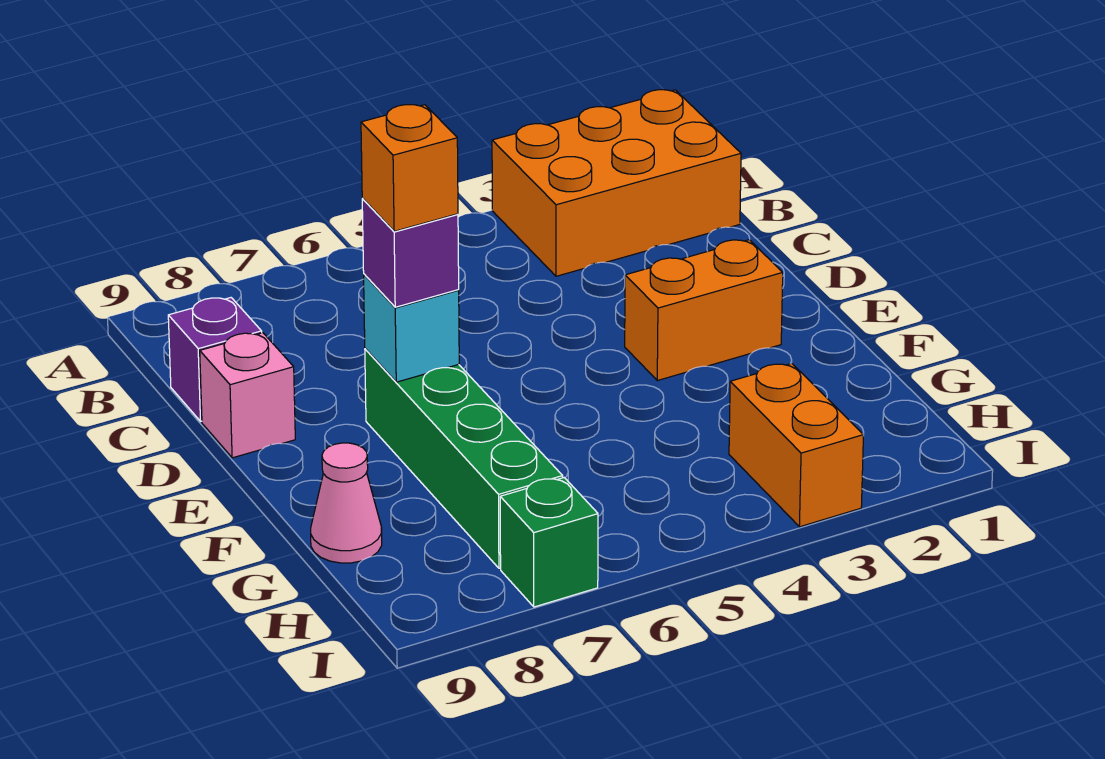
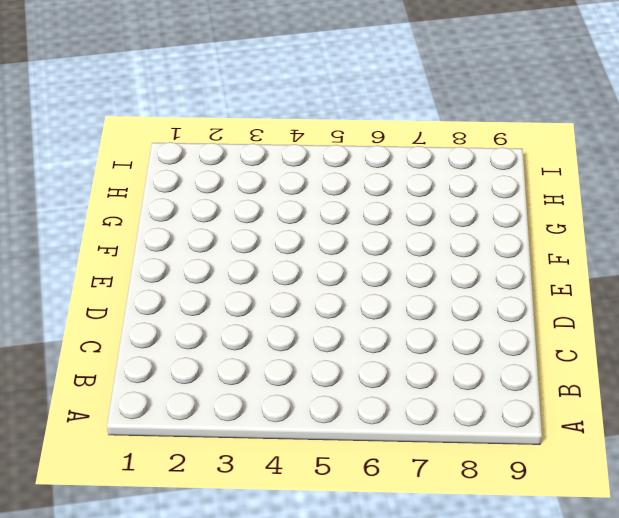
none -> orange brick A1:B3 level 1
none -> purple brick C9 level 1

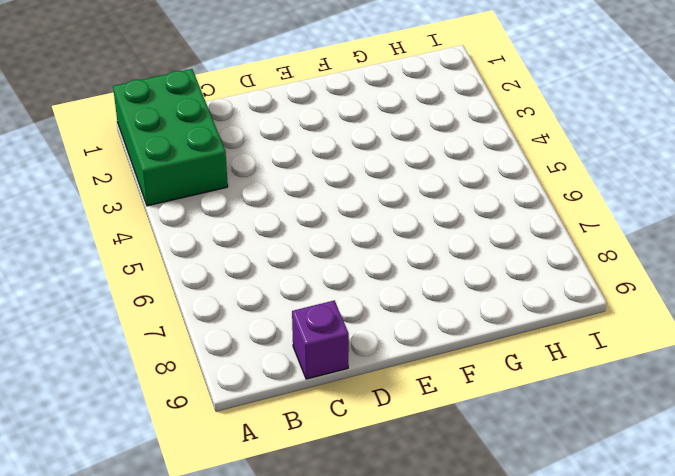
green brick A1:B3 level 1 -> orange brick A1:B3 level 1
none -> pink brick D9 level 1
none -> orange brick E2:E3 level 1

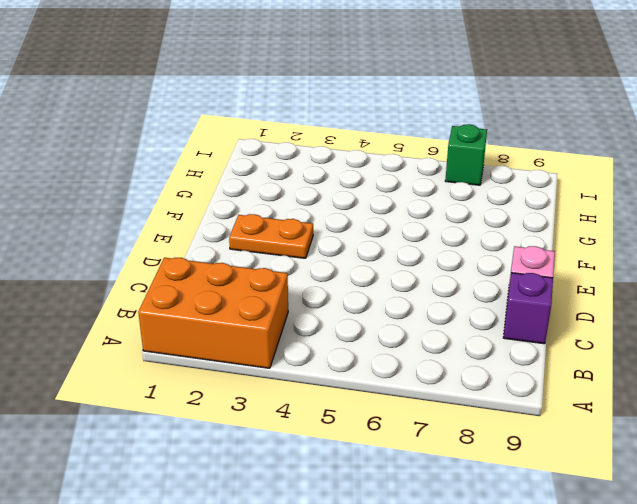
orange plate E2:E3 level 1 -> orange brick E2:E3 level 1
none -> green brick E7:H7 level 1
none -> pink cone G9 level 1

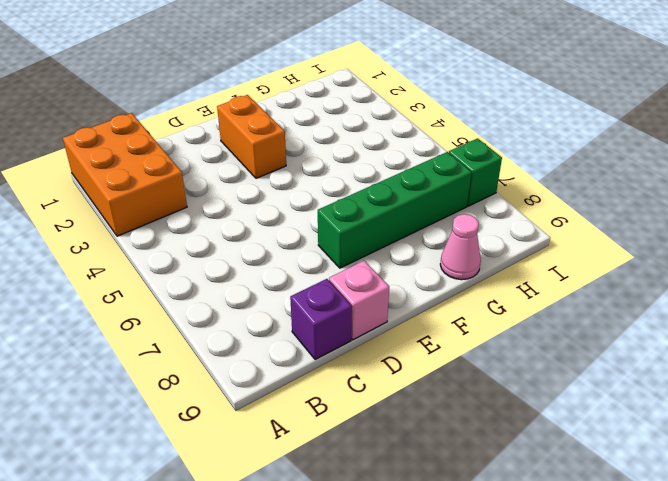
none -> orange brick H3:I3 level 1
none -> cyan brick E7 level 2

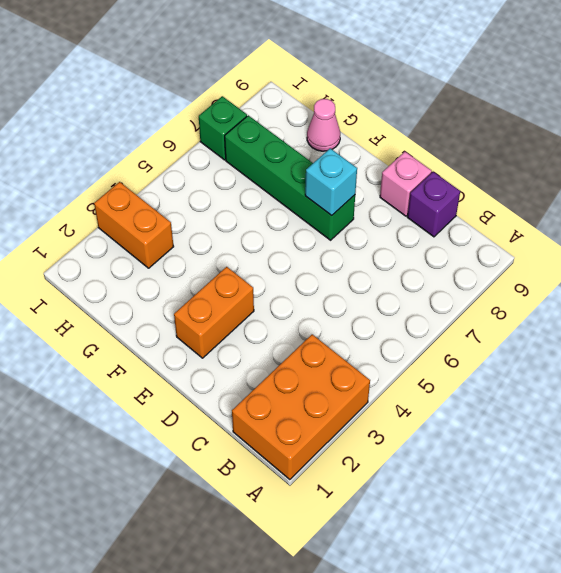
none -> purple brick E7 level 3
none -> orange brick E7 level 4

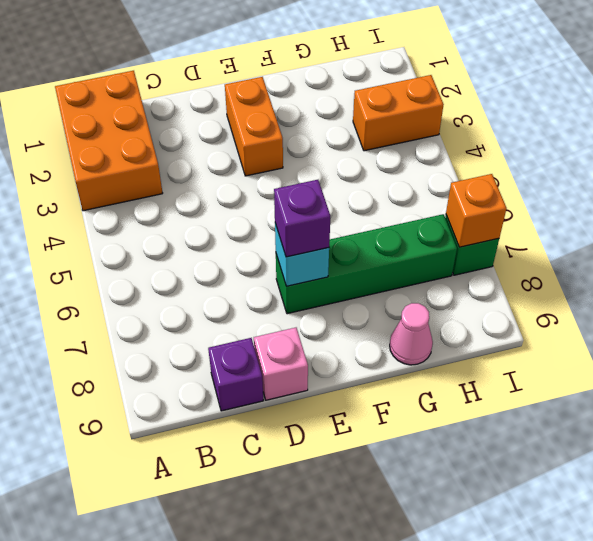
orange brick I7 level 2 -> orange brick E7 level 4

